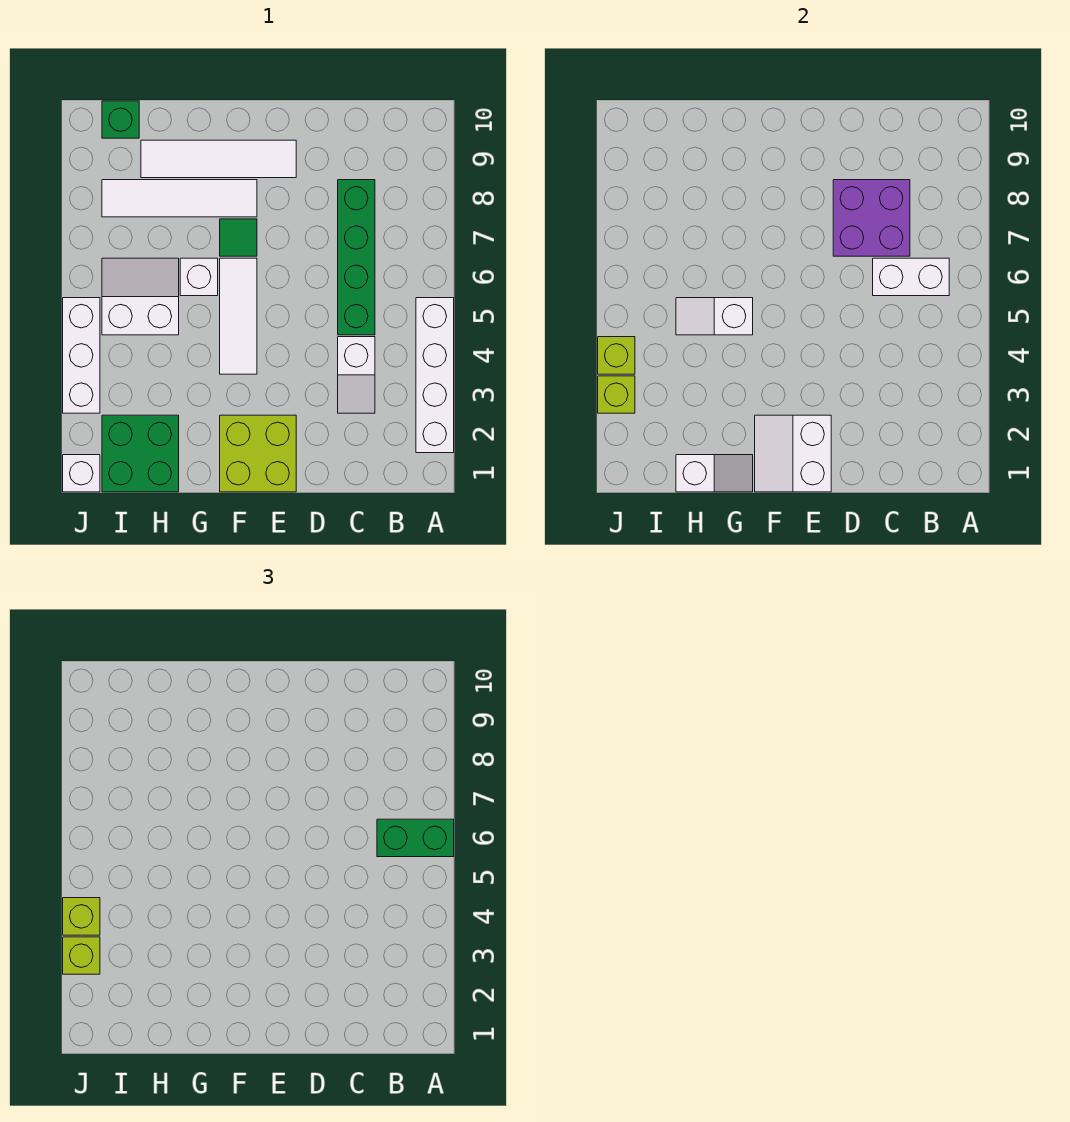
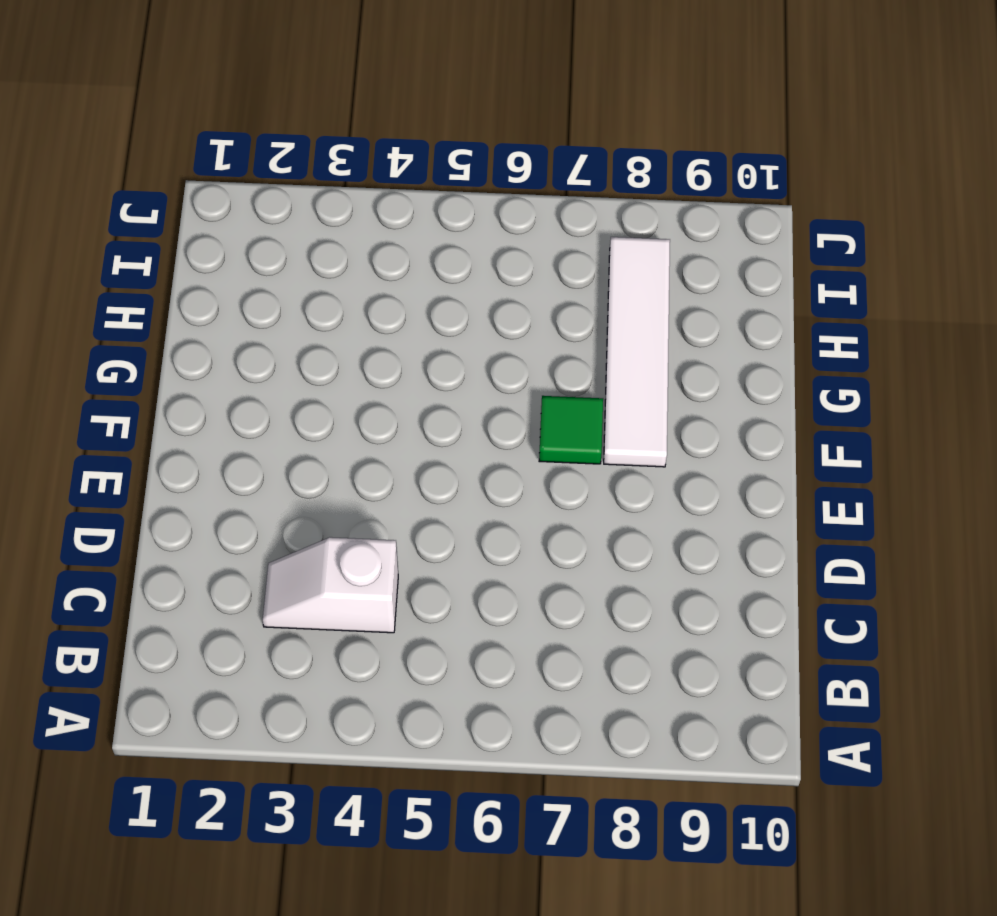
none -> white brick A2:A5 level 1
none -> green brick C5:C8 level 1
none -> lime brick E1:F2 level 1

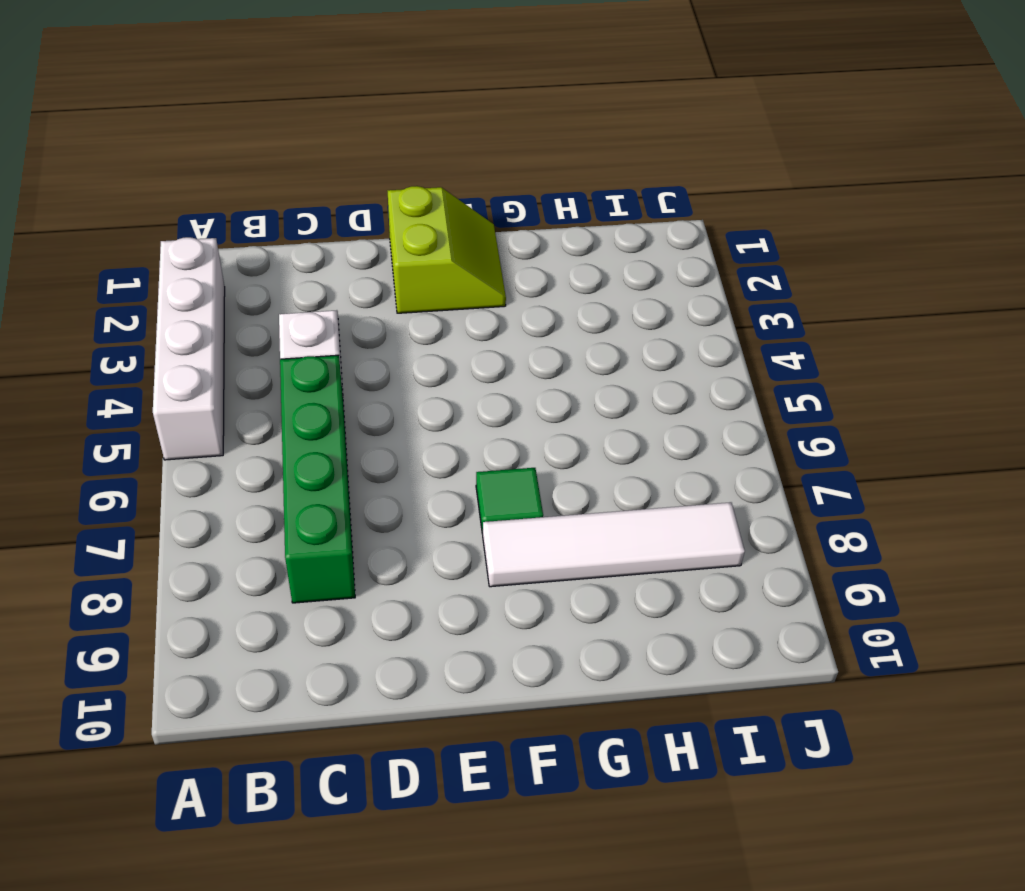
lime slope E1:F2 level 1 top E -> lime brick E1:F2 level 1
none -> white tile E9:H9 level 1
none -> white tile F4:F6 level 1
none -> white brick G6 level 1

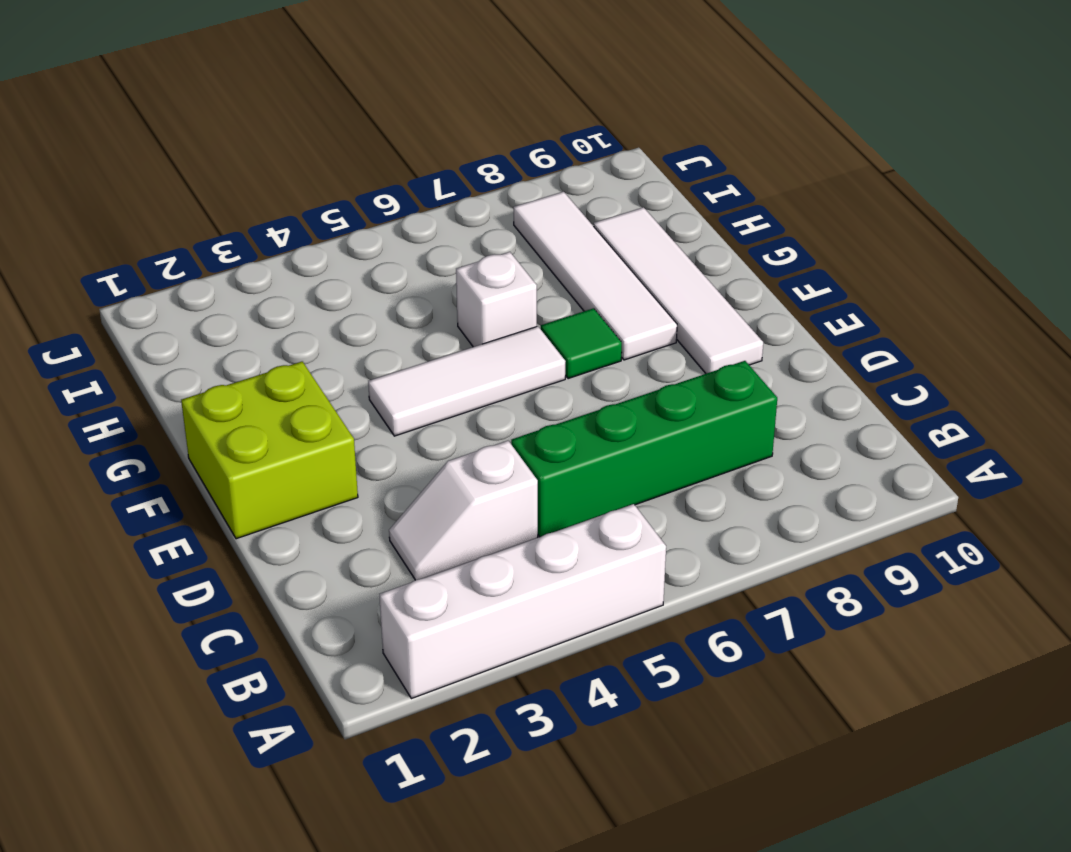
none -> green brick H1:I2 level 1
none -> white slope H5:I6 level 1 top 5
none -> green brick I10 level 1

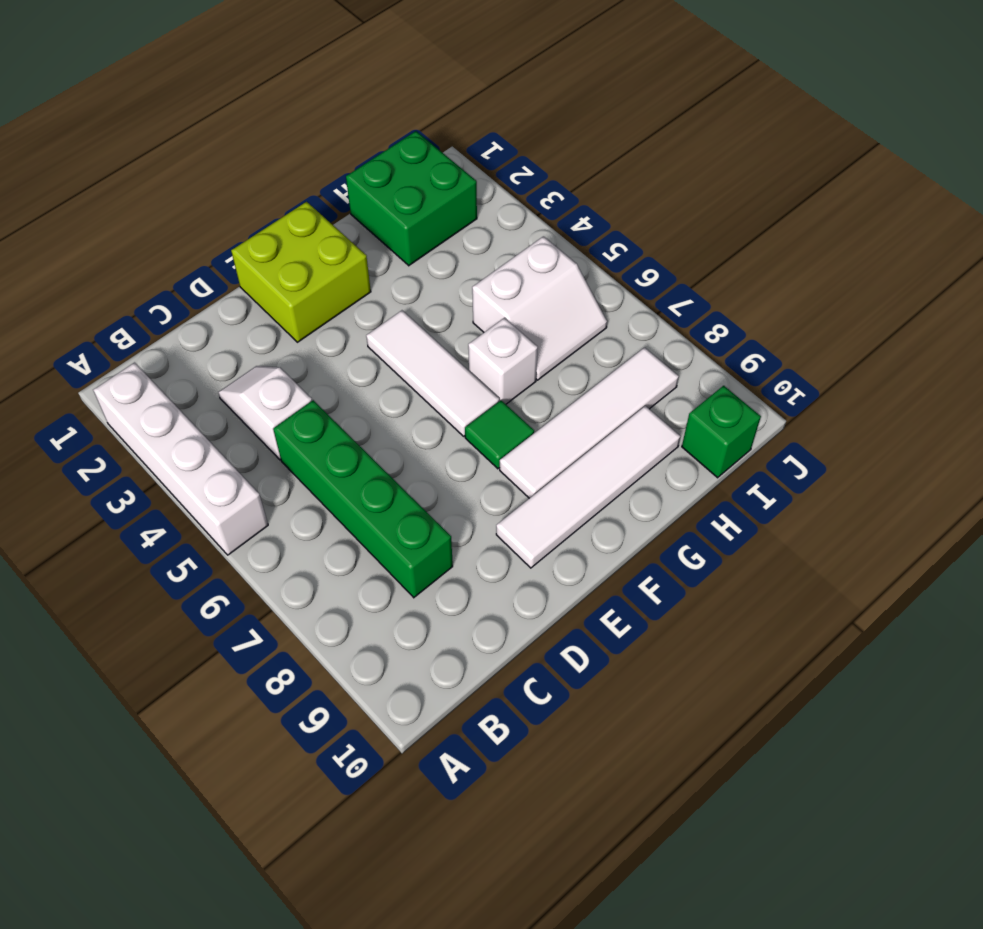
none -> white brick J1 level 1
none -> white brick J3:J5 level 1
none -> white brick B6:C6 level 2

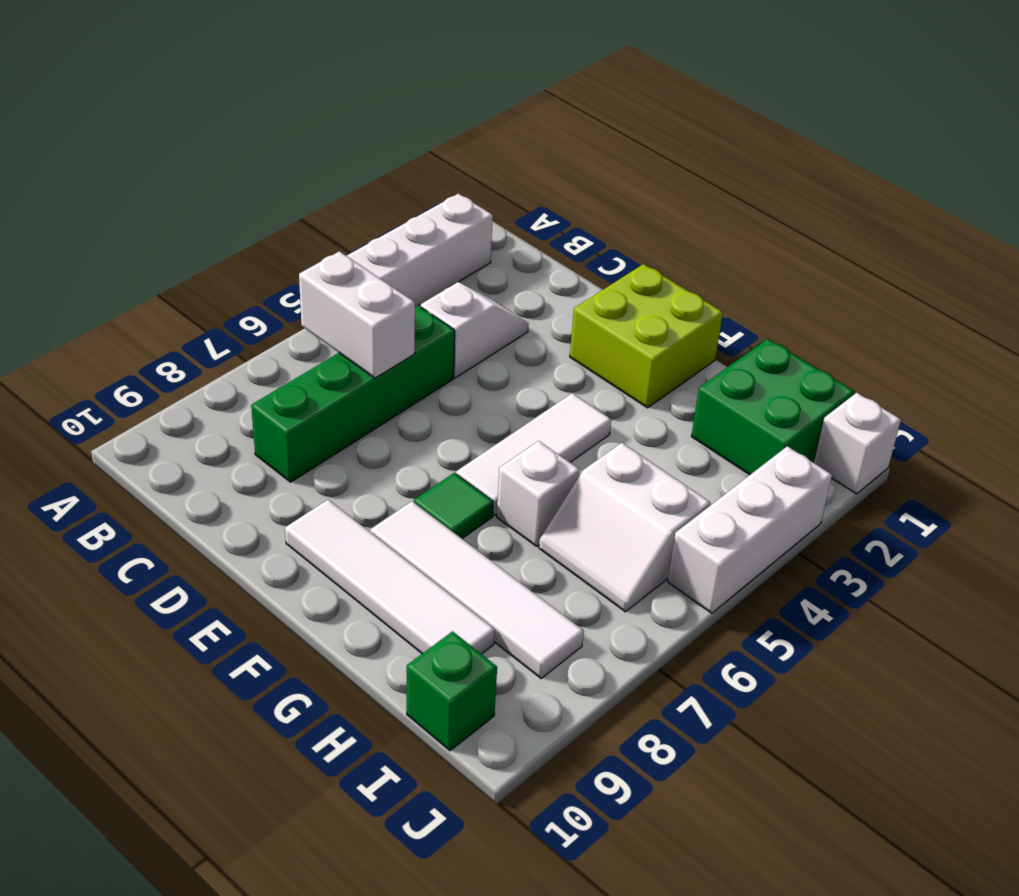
none -> purple brick C7:D8 level 2
none -> white slope E1:F2 level 2 top E
none -> white slope G1:H1 level 2 top H

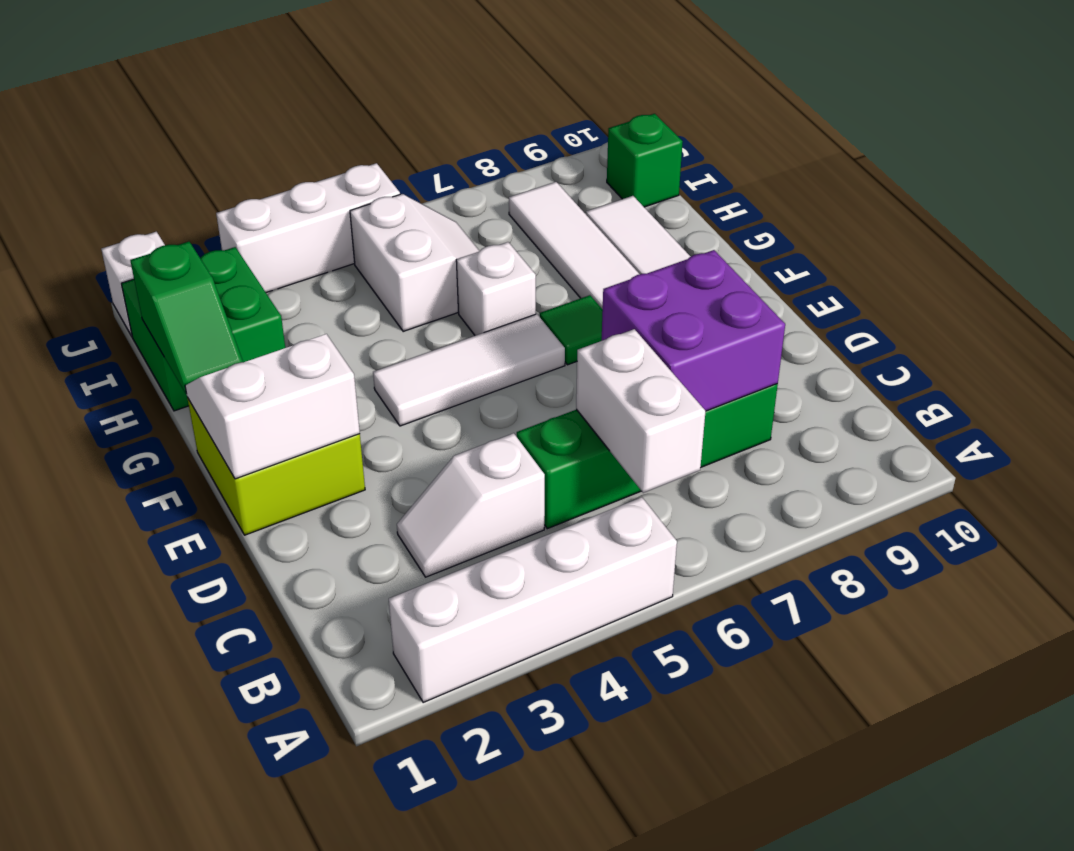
green slope G1:H1 level 2 top H -> white slope G1:H1 level 2 top H
none -> white slope G5:H5 level 2 top G
none -> lime brick J3 level 2
none -> lime brick J4 level 2

